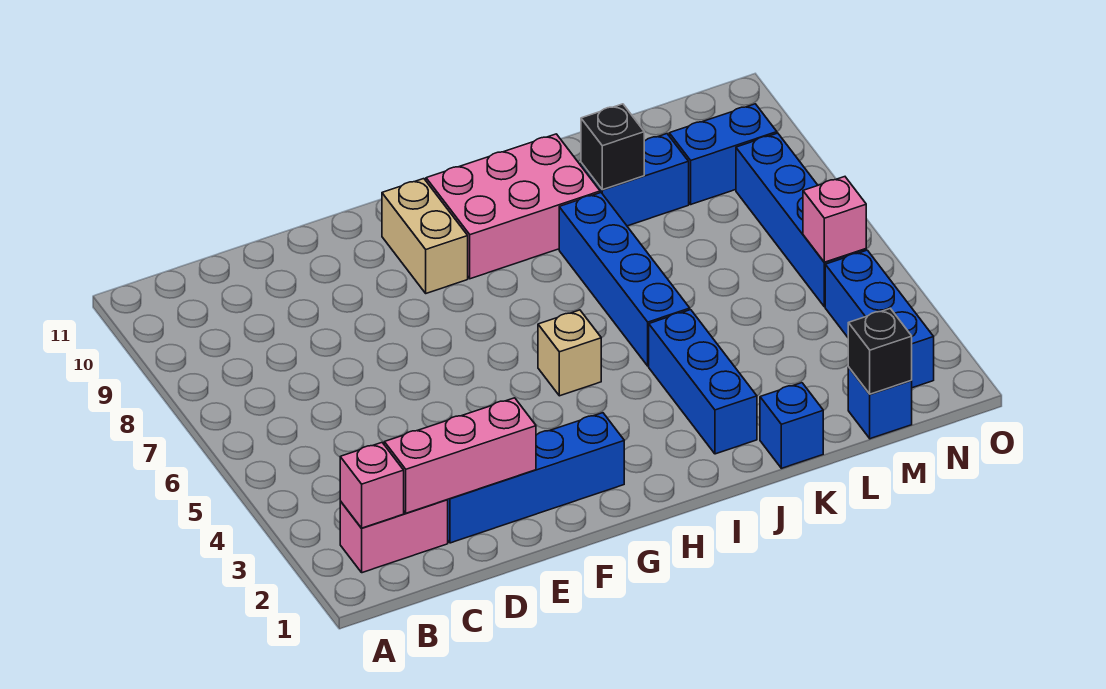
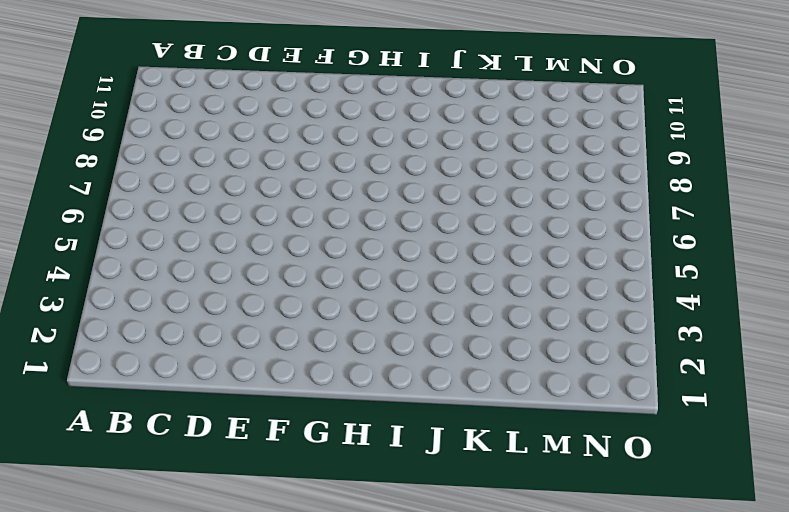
none -> pink brick B2:C2 level 1
none -> blue brick D2:G2 level 1
none -> tan brick G9:G10 level 1

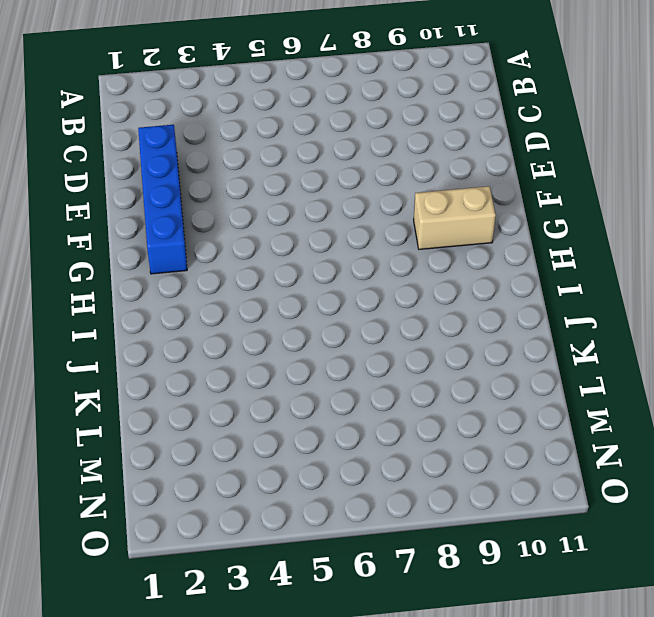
none -> pink brick B2:C2 level 1
none -> tan brick H5 level 1
none -> pink brick H9:J10 level 1

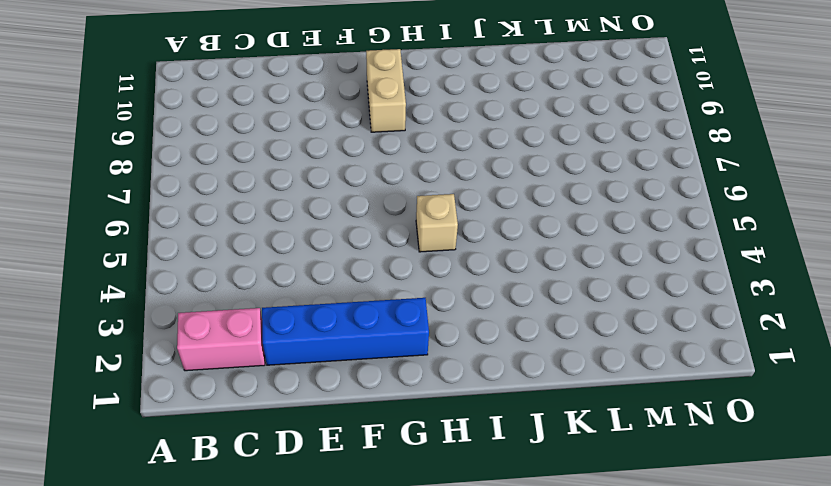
none -> pink brick H9:J10 level 1
none -> blue brick J2:J4 level 1
none -> blue brick J5:J8 level 1

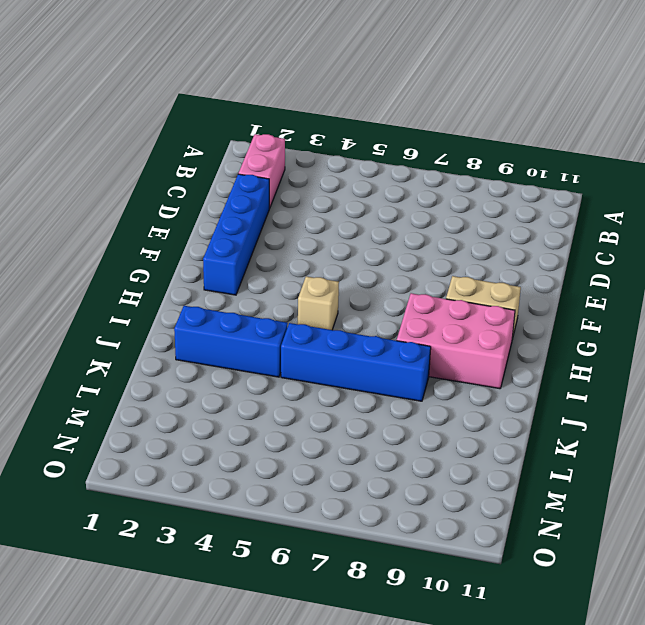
pink brick H8:I10 level 1 -> pink brick H9:J10 level 1
none -> blue brick K1 level 1
none -> blue brick K9:L9 level 1
none -> blue brick M1 level 1

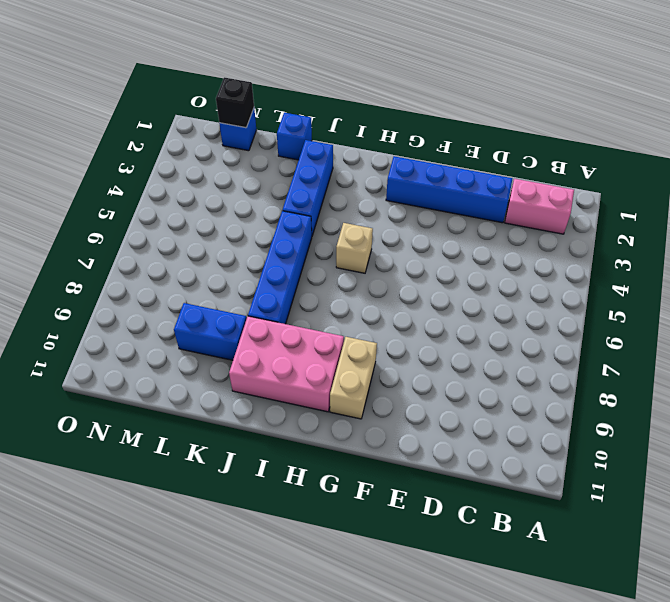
none -> blue brick M9:N9 level 1
none -> blue brick N2:N4 level 1
none -> blue brick N5:N8 level 1

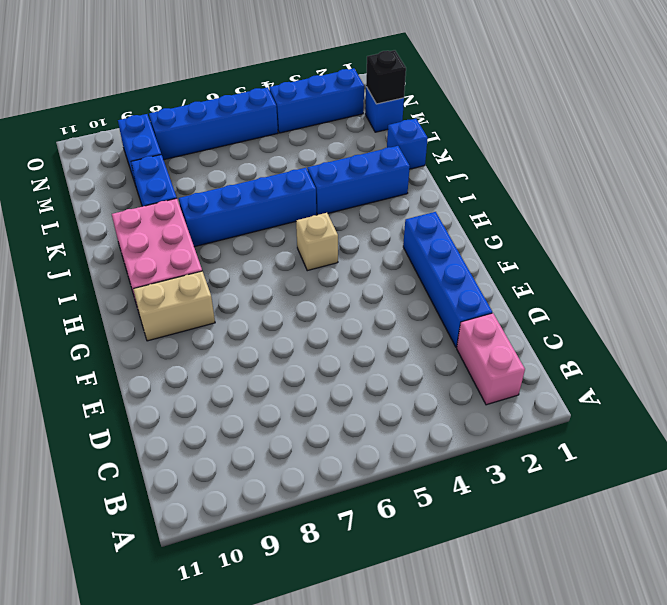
none -> pink brick B2 level 2
none -> pink brick C2:E2 level 2
none -> black brick K9 level 2

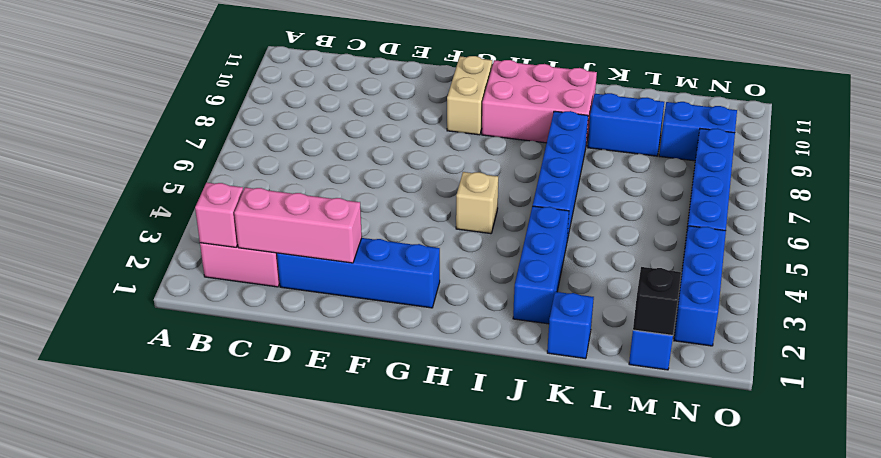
none -> black brick K9 level 2
none -> pink brick N5 level 2

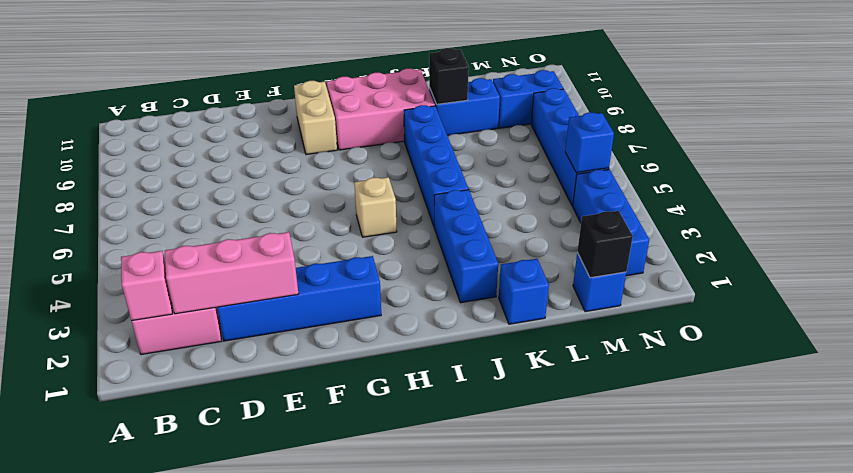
blue brick N5 level 2 -> pink brick N5 level 2

